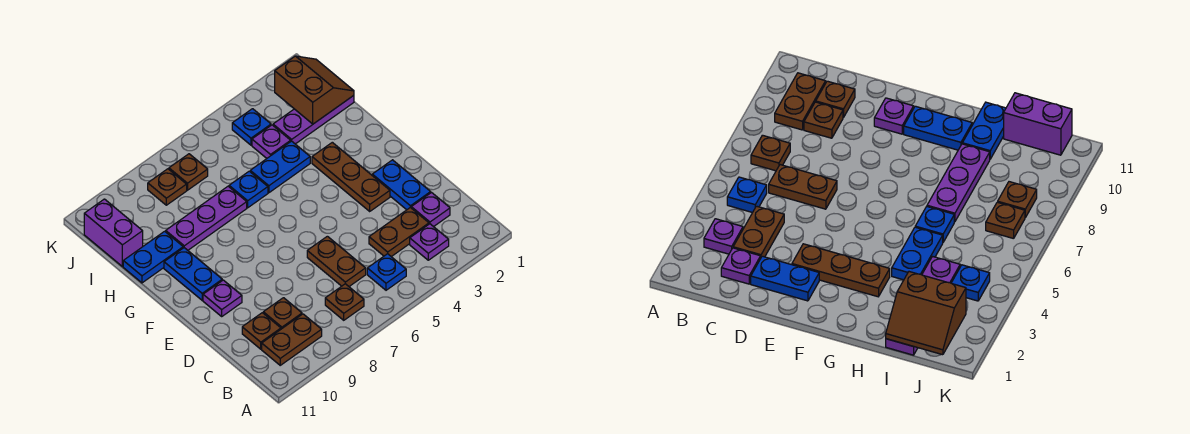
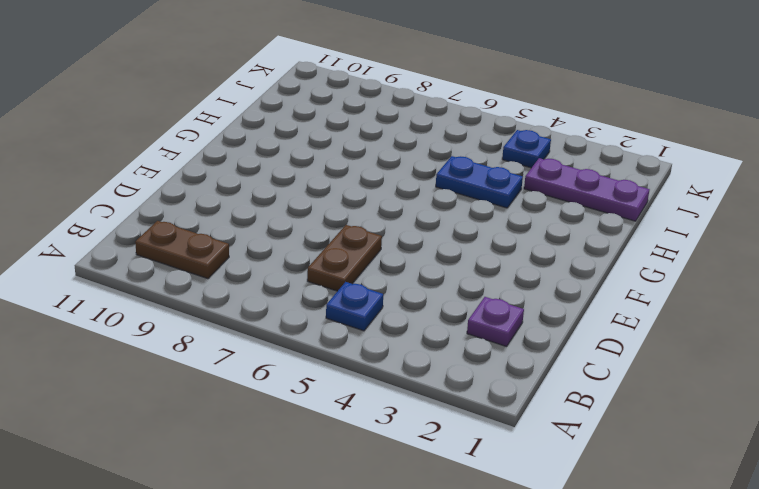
none -> purple plate B3 level 1
none -> brown plate B7 level 1
none -> brown plate C3:C4 level 1

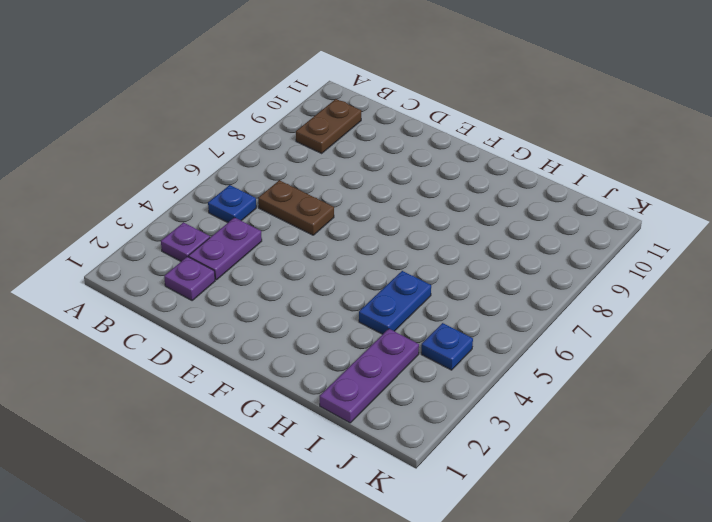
purple plate C3:C4 level 1 -> brown plate C3:C4 level 1
none -> brown plate B7 level 1
none -> brown plate C9 level 1
none -> brown plate C10 level 1

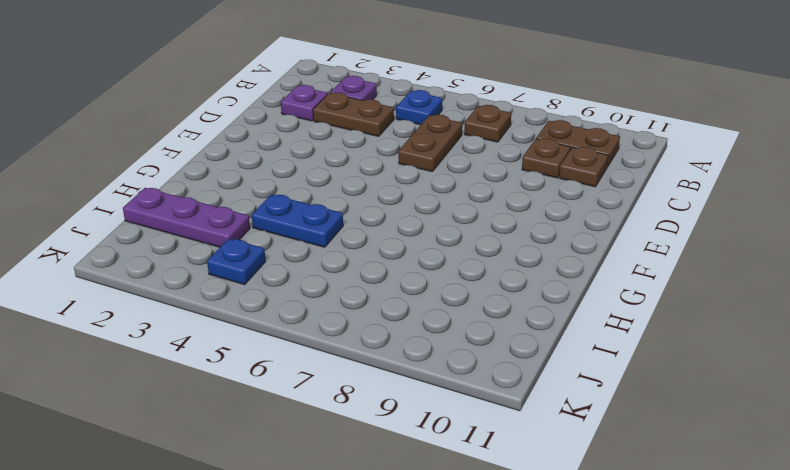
none -> blue plate D2:E2 level 1
none -> brown plate E3:G3 level 1
none -> purple plate E10 level 1

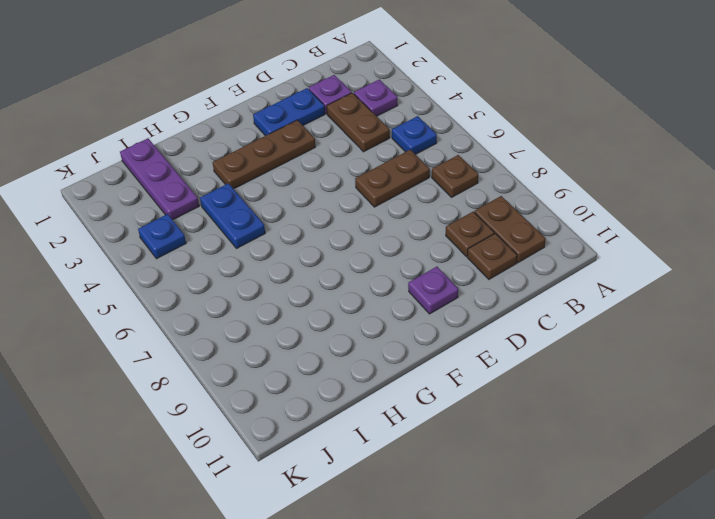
none -> blue plate F10:G10 level 1
none -> blue plate H6 level 1
none -> purple plate H7:H9 level 1

